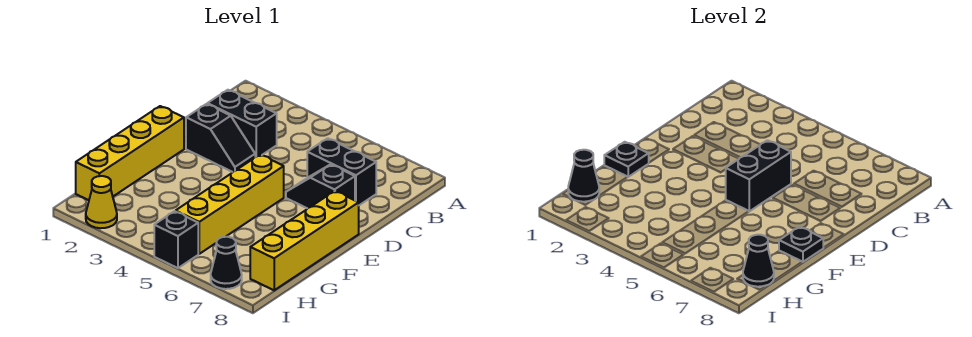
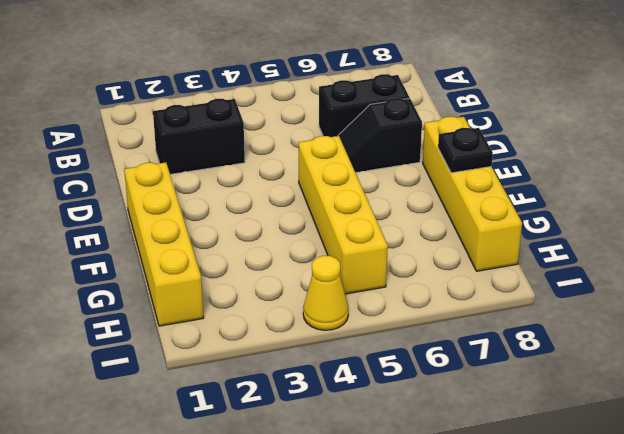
yellow cone I4 level 1 -> yellow cone I2 level 1
none -> black slope D2:D3 level 1 top 2
none -> black brick I5 level 1
none -> black cone I7 level 1

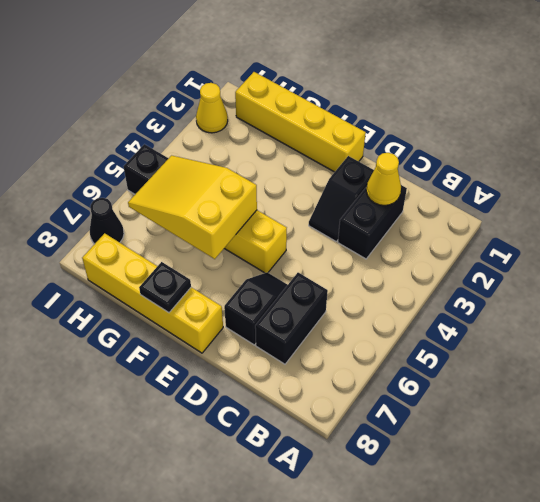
yellow cone C2 level 2 -> none
yellow slope F5:H6 level 2 top F -> none
none -> black brick D5:E5 level 2
none -> black plate F1 level 2
none -> black cone H1 level 2

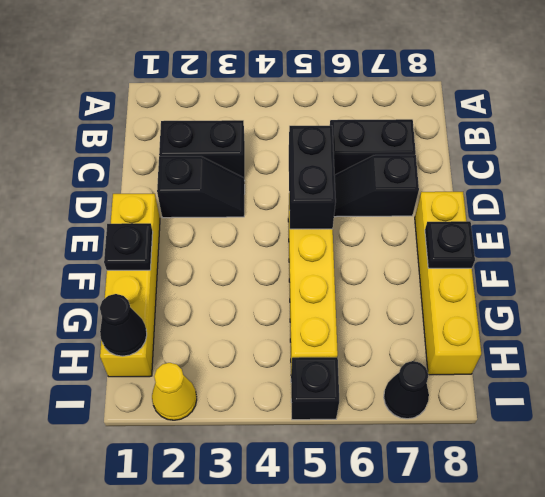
none -> black cone H8 level 2

